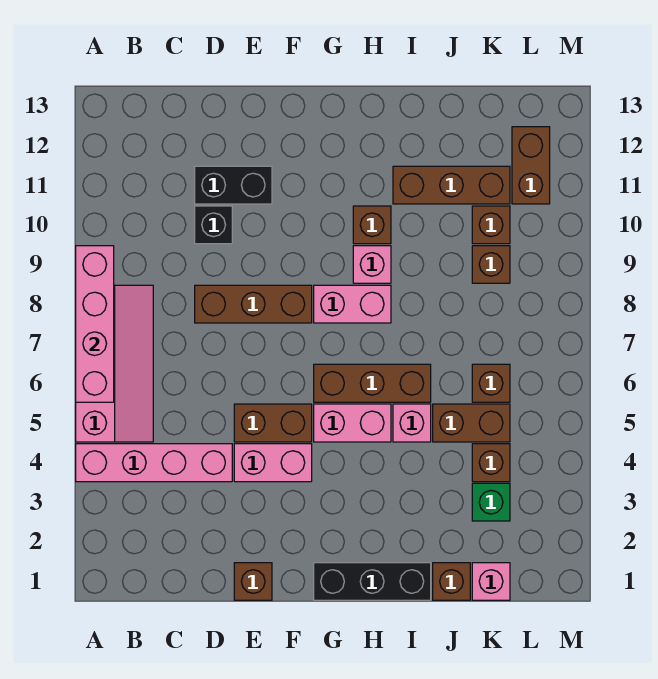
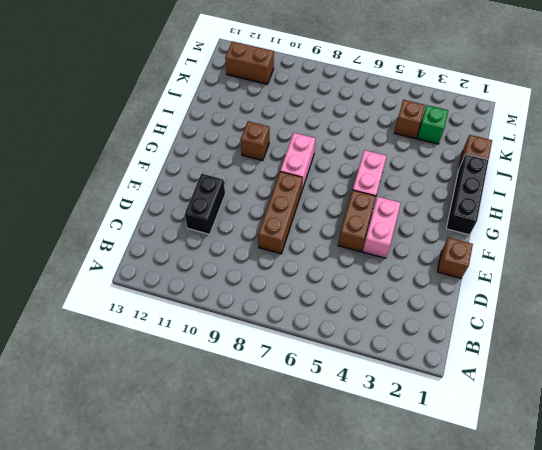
none -> pink brick A4:D4 level 1
none -> pink slope A5:B8 level 1 top A
none -> black brick D10 level 1

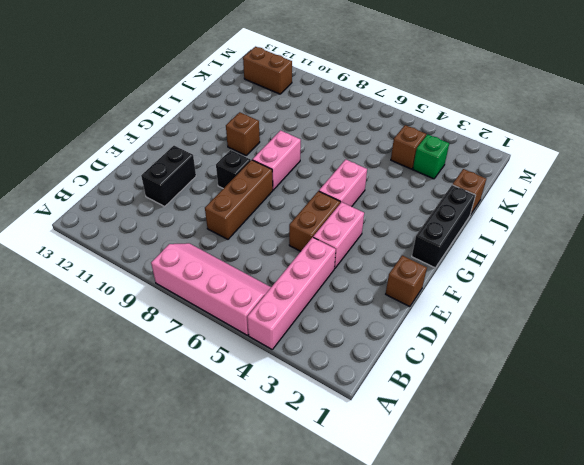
black brick F9 level 1 -> black brick D10 level 1
none -> brown brick G6:I6 level 1
none -> pink brick H9 level 1
none -> pink brick I5 level 1

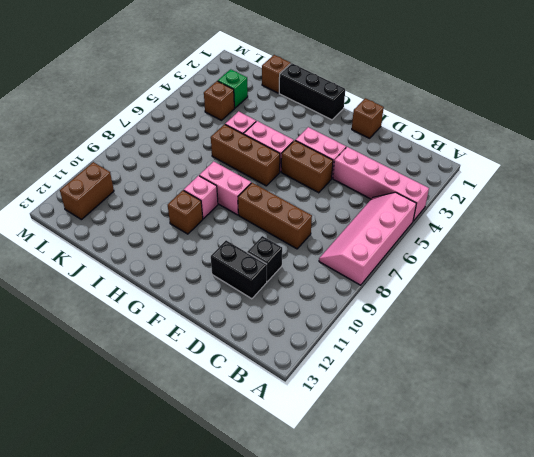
none -> brown brick I11:K11 level 1
none -> brown brick J5:K5 level 1
none -> pink brick K1 level 1

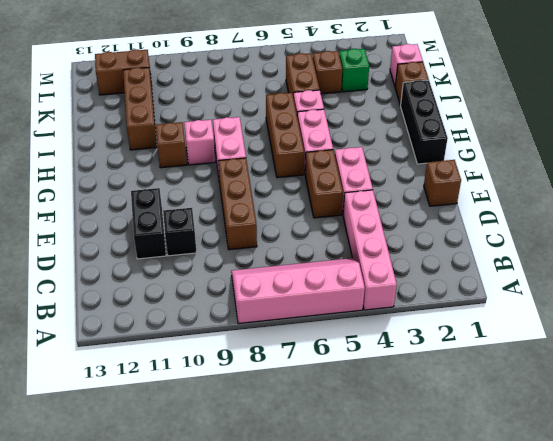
none -> brown brick K6 level 1
none -> brown brick K9 level 1
none -> brown brick K10 level 1

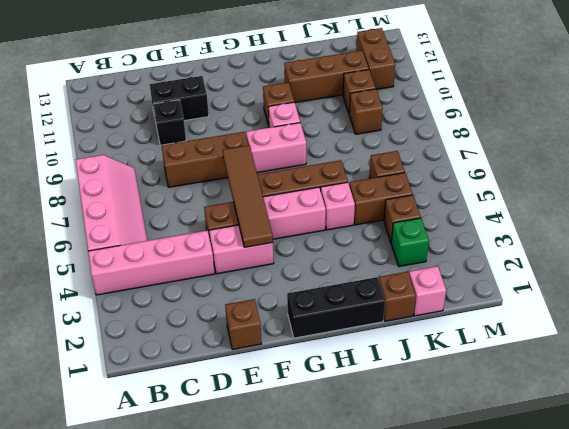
brown tile F4:F7 level 2 -> none
none -> pink brick A6:A9 level 2

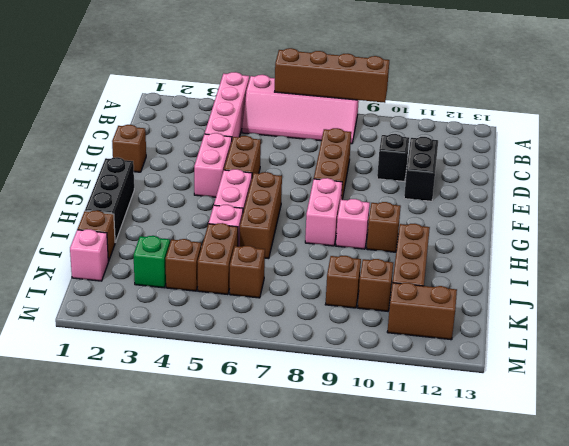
brown brick A6:A9 level 2 -> pink brick A6:A9 level 2

